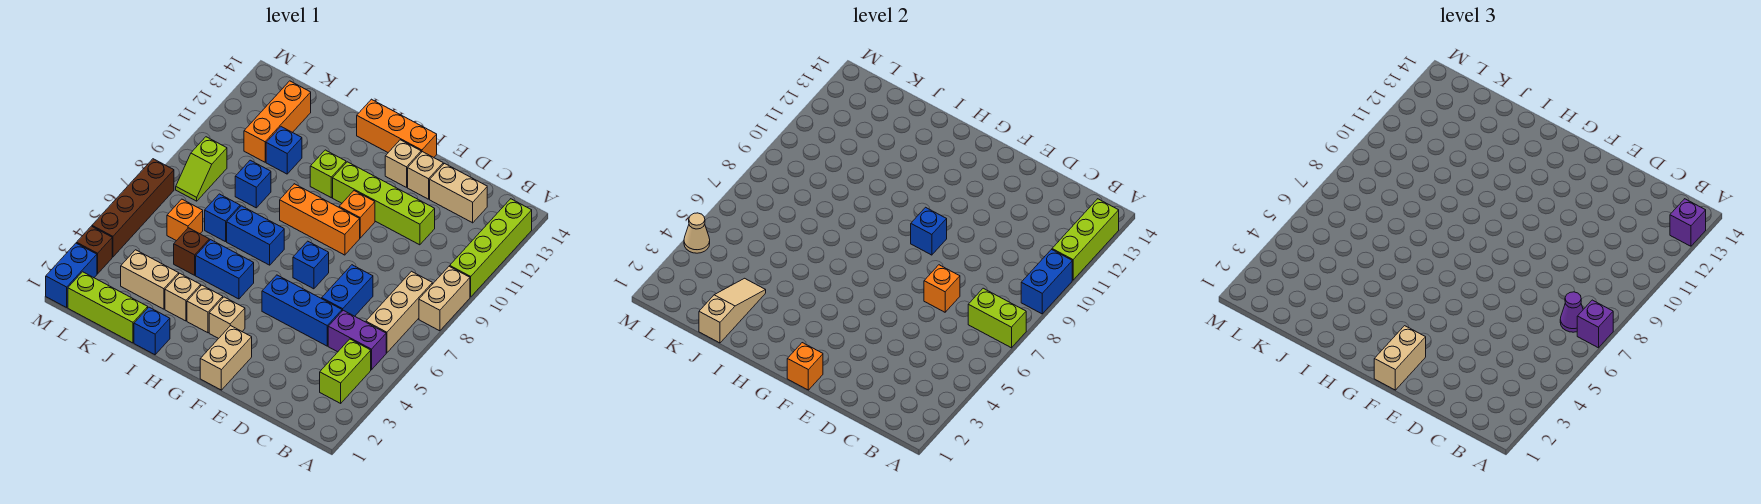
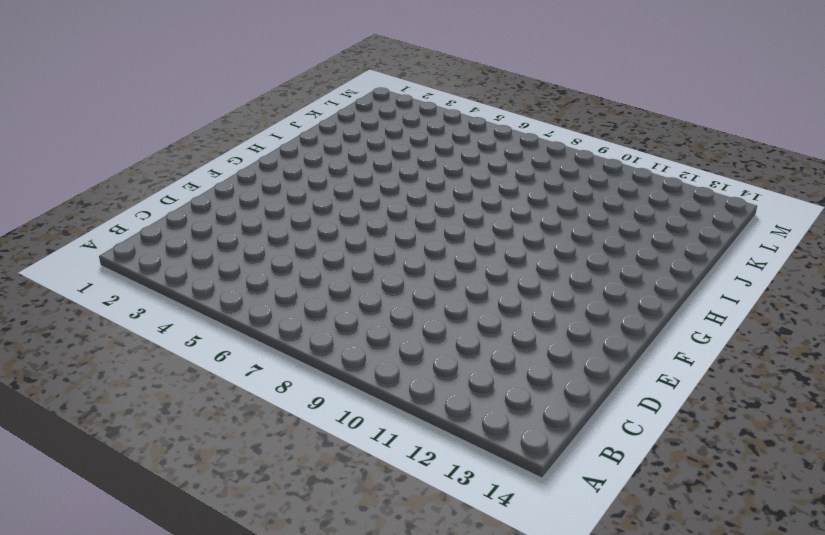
none -> tan brick A8:A9 level 1
none -> lime brick A10:A13 level 1
none -> lime brick B3:B4 level 1
none -> purple brick B5:C5 level 1

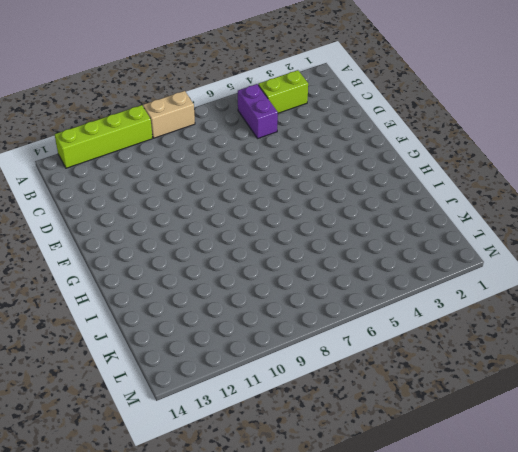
none -> tan brick B6:B8 level 1
none -> tan brick C13:D13 level 1
none -> blue brick D5:F5 level 1
none -> blue brick D6:D7 level 1

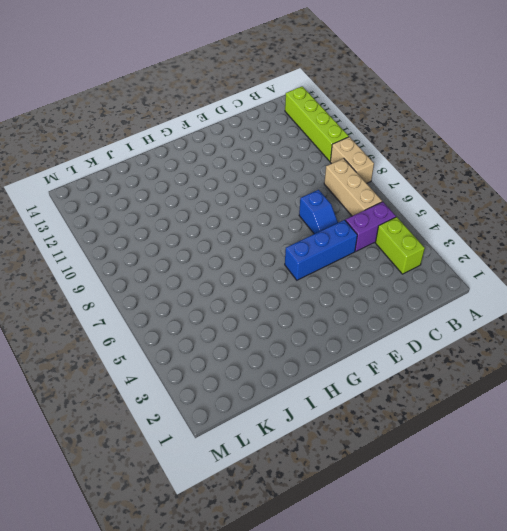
blue slope D6:D7 level 1 top 7 -> blue brick D6:D7 level 1
none -> tan brick C13:D13 level 1
none -> lime brick D11:G11 level 1
none -> tan brick E13 level 1
none -> tan brick F1:F2 level 1

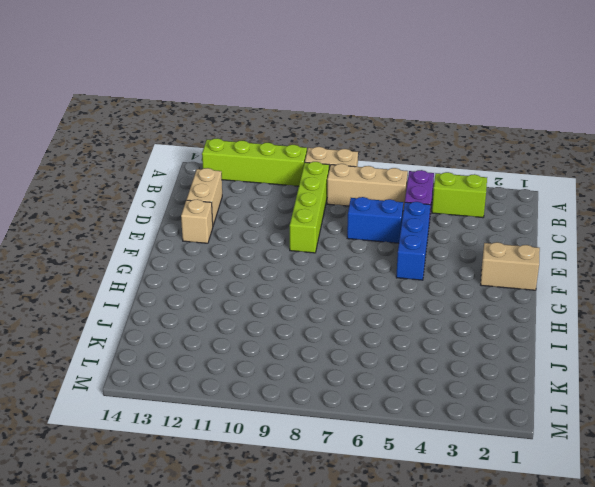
lime brick B9:E9 level 1 -> lime brick D11:G11 level 1
none -> blue brick F7 level 1
none -> orange brick F9:H9 level 1
none -> orange brick F10 level 1
none -> tan brick F13 level 1

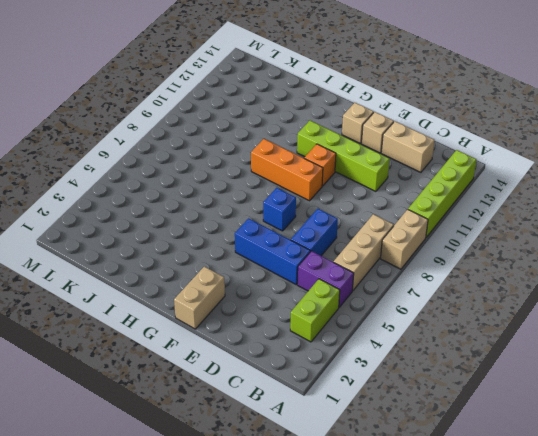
none -> orange brick F14:H14 level 1
none -> tan brick G3 level 1
none -> tan brick H3 level 1
none -> blue brick H5:I5 level 1

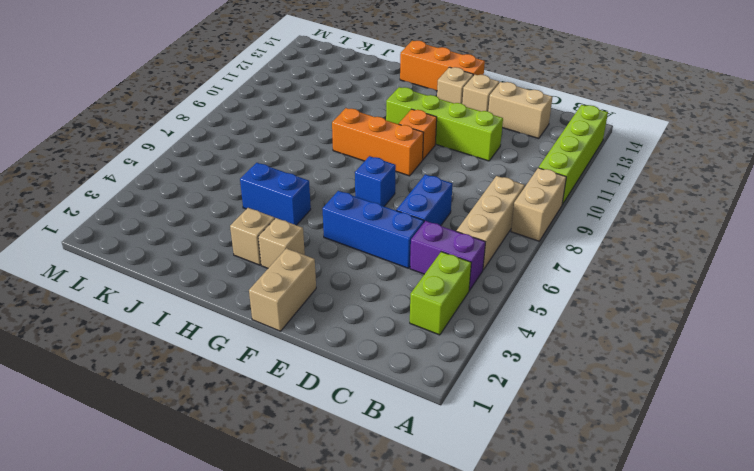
none -> blue brick H7:I7 level 1
none -> lime brick H11 level 1
none -> blue brick I1 level 1
none -> tan brick I3 level 1

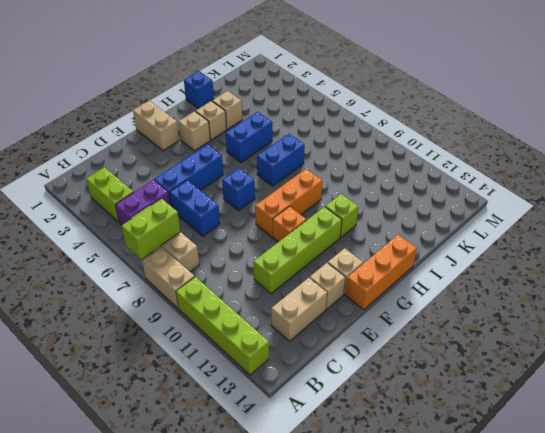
none -> lime brick J1:L1 level 1
none -> tan brick J3:K3 level 1
none -> brown brick J5 level 1
none -> blue brick J7 level 1

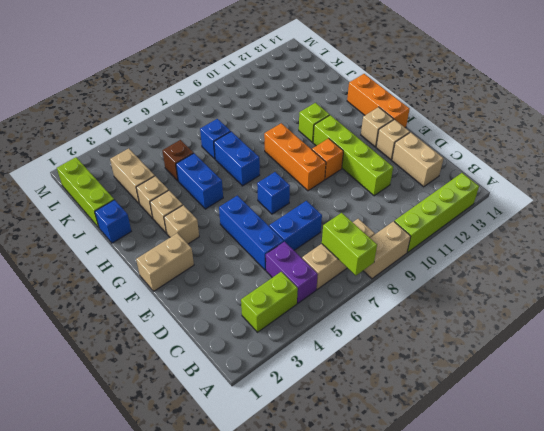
none -> blue brick J9 level 1
none -> blue brick J11 level 1
none -> orange brick K6 level 1
none -> orange brick K11:K13 level 1

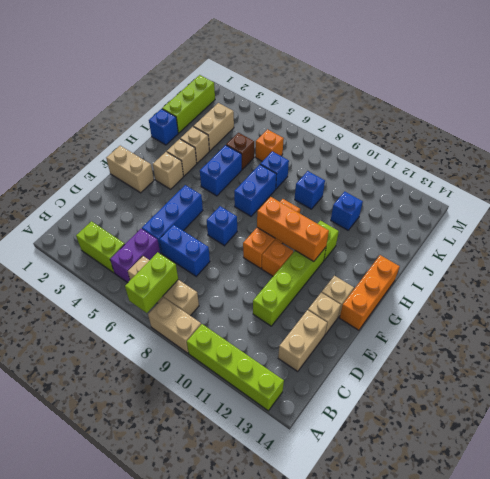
orange brick G9:G11 level 2 -> orange brick K11:K13 level 1
none -> lime slope L8:L9 level 1 top 9
none -> blue brick M1:M2 level 1
none -> brown brick M3 level 1
none -> brown brick M4:M7 level 1

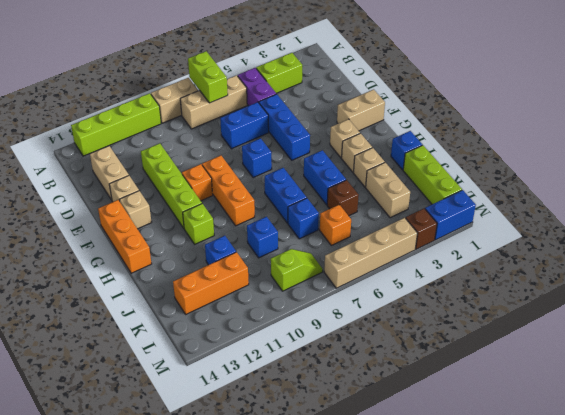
tan brick M4:M7 level 1 -> brown brick M4:M7 level 1
none -> blue brick A9:A10 level 2
none -> lime brick A11:A13 level 2
none -> orange brick D7 level 2
none -> orange brick F1 level 2

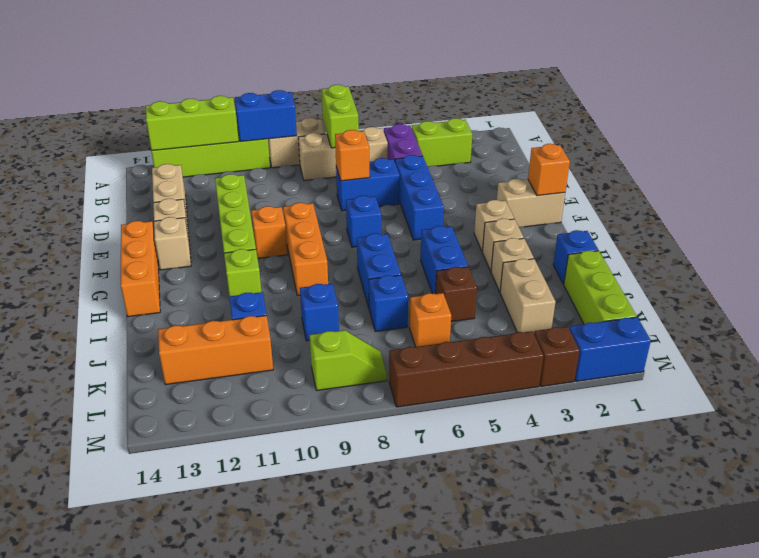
none -> blue brick F9 level 2
none -> tan slope J1:J3 level 2 top 1
none -> tan cone M4 level 2
none -> purple brick A7 level 3

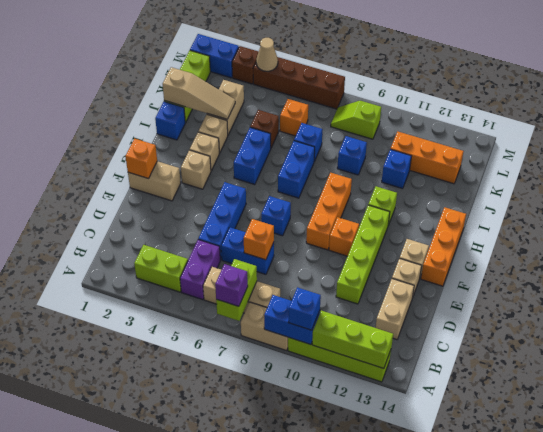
blue brick A10 level 3 -> blue brick F9 level 2
none -> purple brick A13 level 3
none -> purple cone B7 level 3
none -> tan brick F1:F2 level 3

